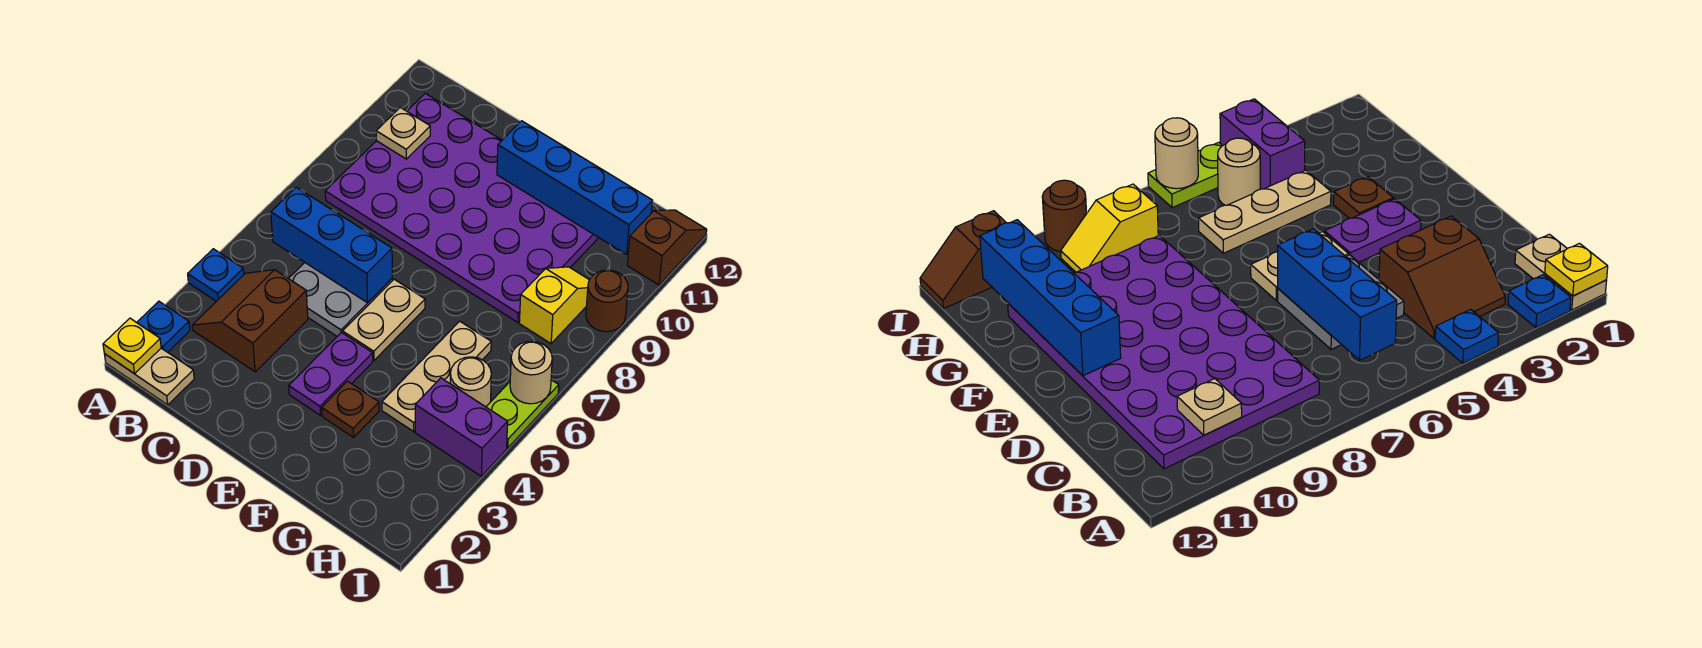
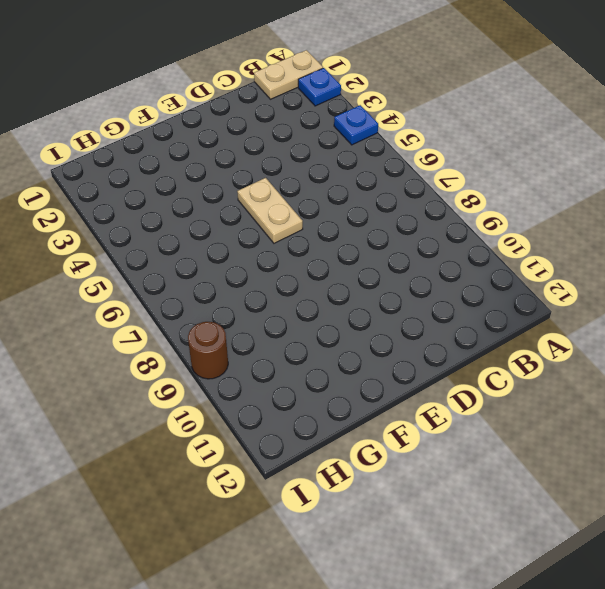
none -> brown slope B3:C4 level 1 top C
none -> purple plate B8:G11 level 1
none -> grey plate C5:D6 level 1

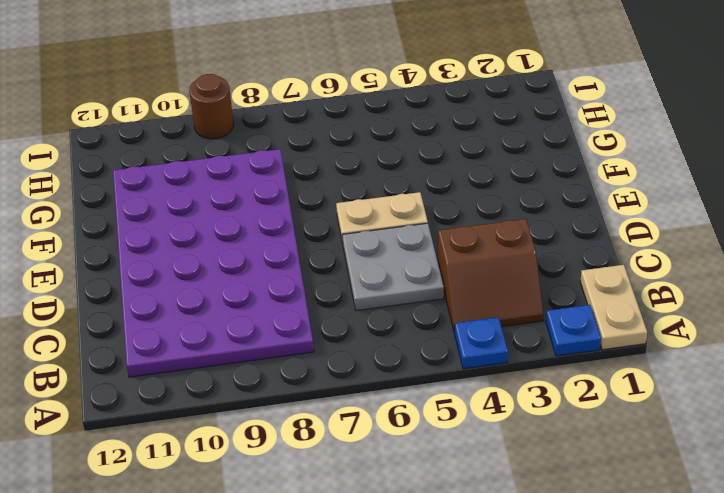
none -> purple plate E3:E4 level 1
none -> brown plate F3 level 1
none -> tan plate G4:G6 level 1

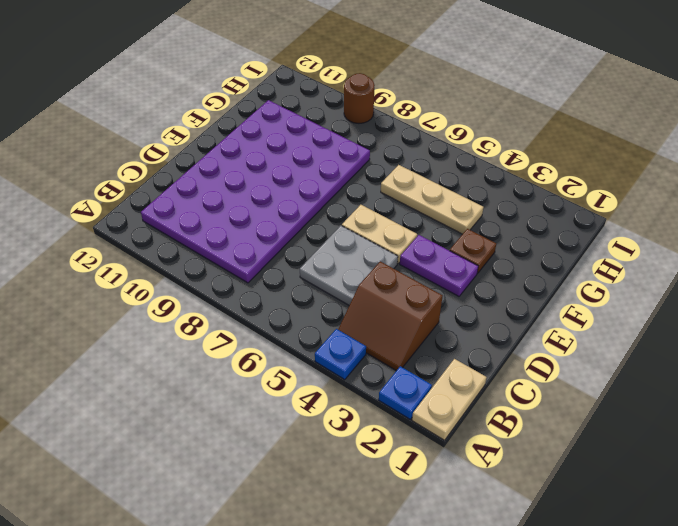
none -> purple brick H4:I4 level 1
none -> tan round brick H5 level 1
none -> yellow slope H8:H9 level 1 top 8

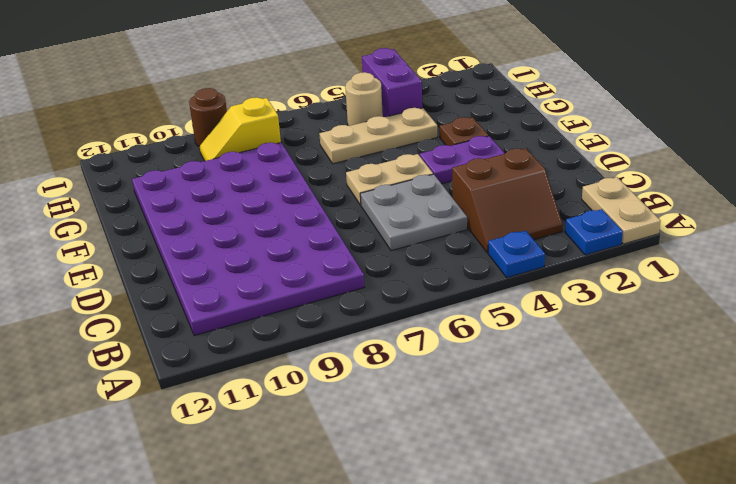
none -> lime plate I5:I6 level 1
none -> brown slope I11:I12 level 1 top 11
none -> yellow plate A1 level 2

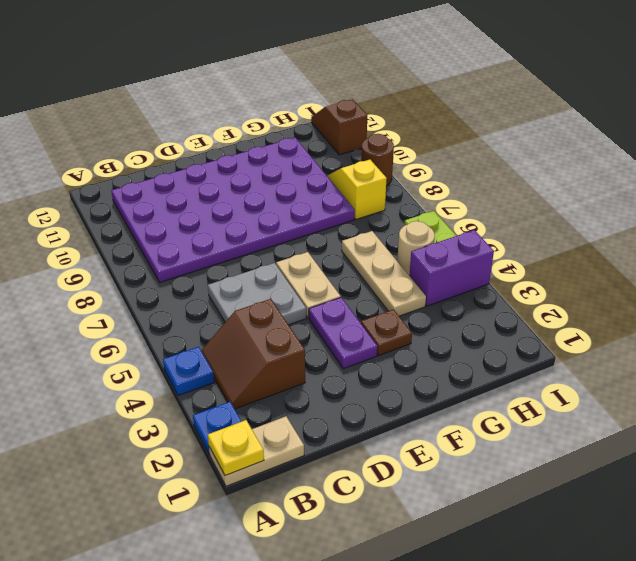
none -> blue brick B6:D6 level 2
none -> tan plate B10 level 2
none -> blue brick E11:H11 level 2

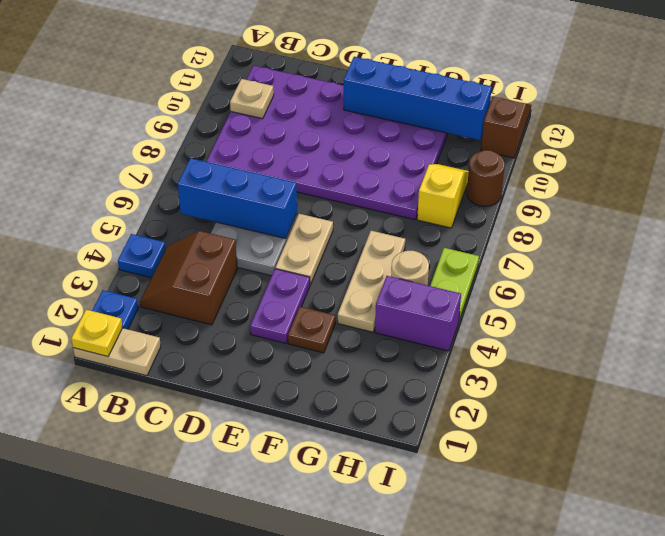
none -> tan round brick I6 level 2

